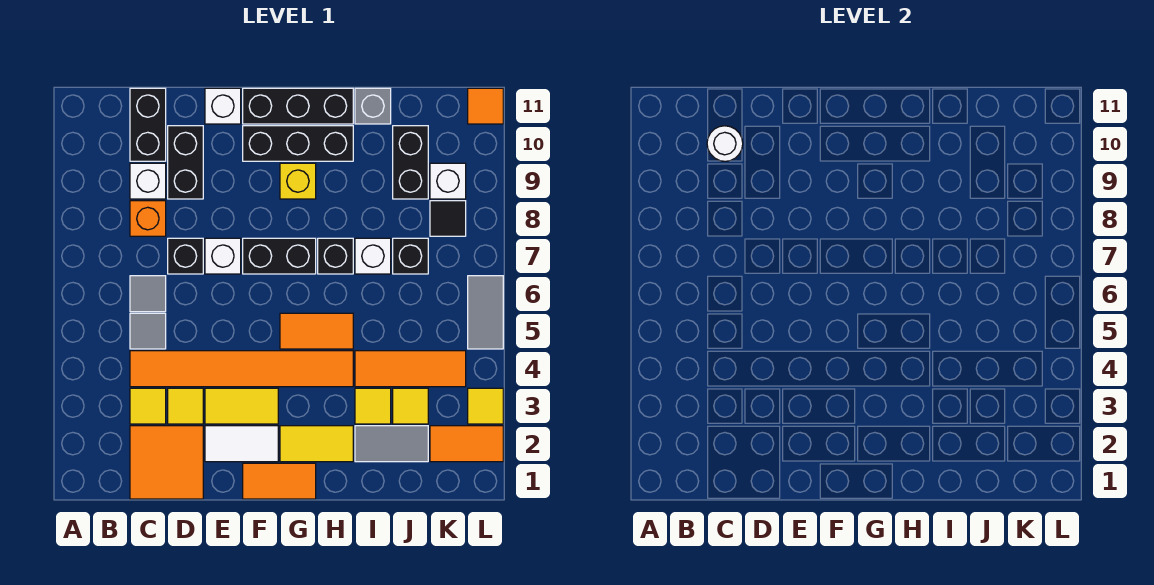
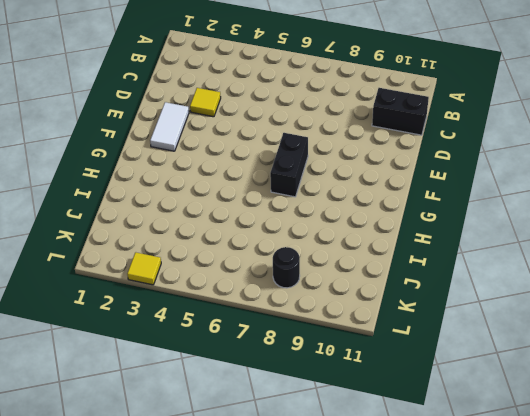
black round brick K8 level 1 -> black tile K8 level 1
none -> orange tile C1:D2 level 1
none -> yellow tile C3 level 1
none -> orange tile C4:H4 level 1
none -> grey tile C5 level 1

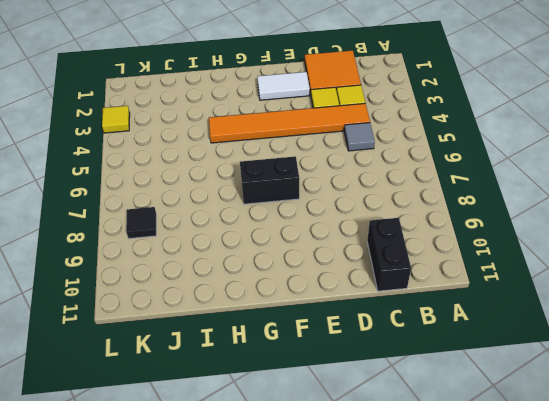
none -> grey tile C6 level 1
none -> orange brick C8 level 1
none -> white brick C9 level 1
none -> black brick D7 level 1

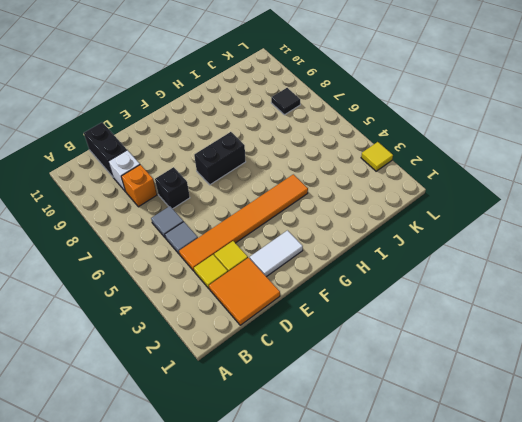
none -> black brick D9:D10 level 1
none -> yellow tile E3:F3 level 1
none -> white brick E7 level 1
none -> white brick E11 level 1

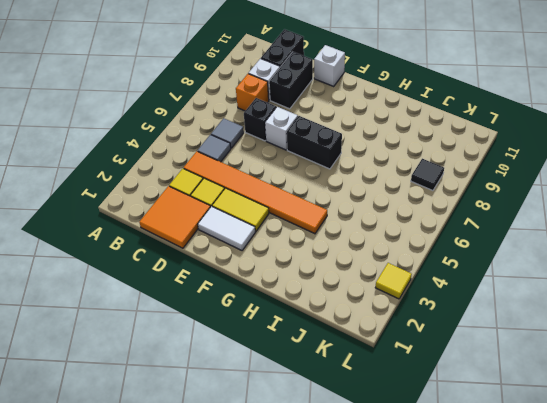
none -> orange tile F1:G1 level 1
none -> black brick F10:H10 level 1
none -> black brick F11:H11 level 1
none -> yellow tile G2:H2 level 1

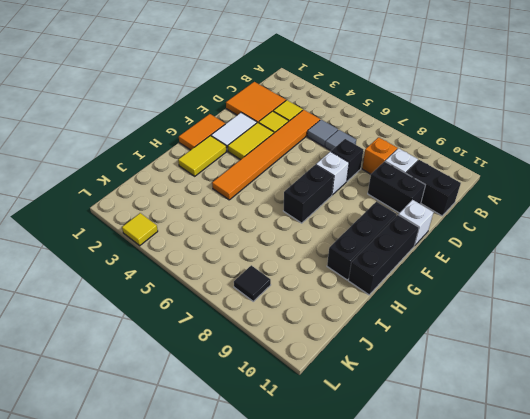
none -> orange tile G5:H5 level 1
none -> yellow brick G9 level 1
none -> black brick H7 level 1
none -> grey tile I2:J2 level 1

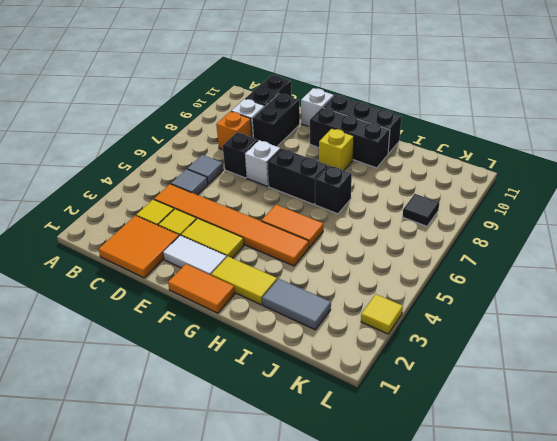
none -> yellow tile I3 level 1
none -> orange tile I4:K4 level 1
none -> white brick I7 level 1
none -> grey brick I11 level 1

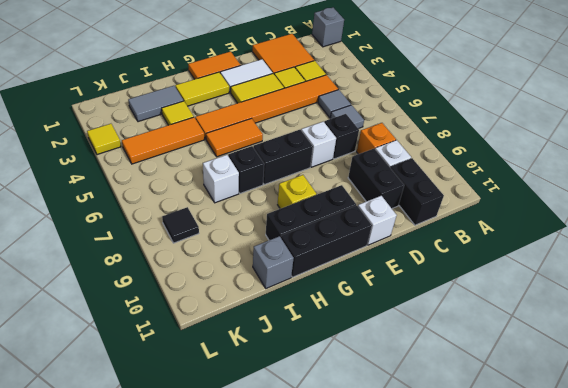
grey brick A1 level 1 -> none
none -> yellow tile J3 level 1
none -> black brick J7 level 1
none -> black brick J9:J10 level 1
none -> orange tile K2:L2 level 1

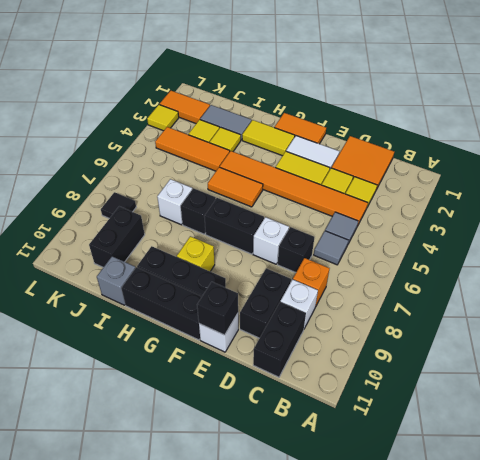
black brick E11 level 2 -> black brick J7 level 1
none -> white brick K9 level 1
none -> grey tile L5:L6 level 1
none -> orange tile L11 level 1
none -> white round brick C10 level 2

